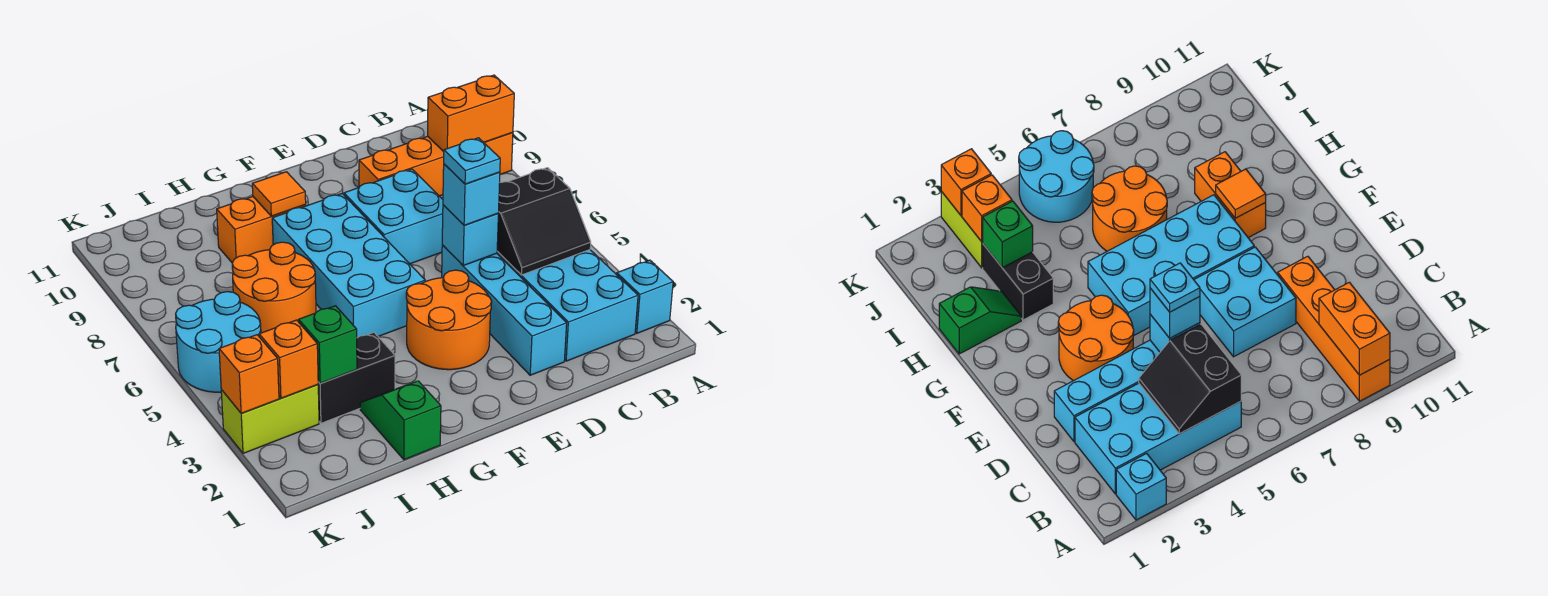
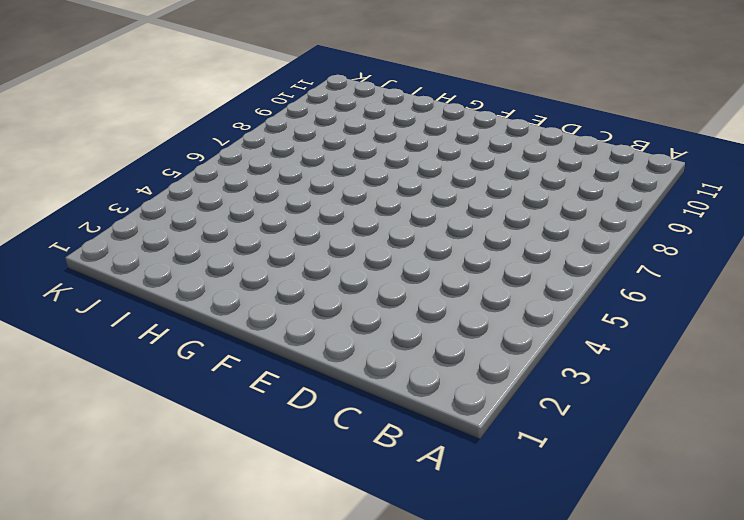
none -> cyan brick A2 level 1
none -> orange brick A9:D9 level 1
none -> cyan brick B2:C5 level 1

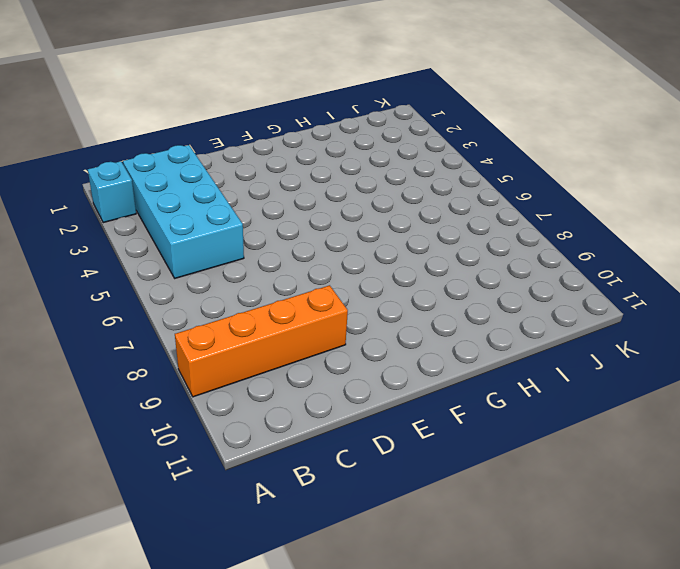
none -> cyan brick D2:D5 level 1
none -> cyan brick D7:E8 level 1
none -> orange round brick E3:F4 level 1

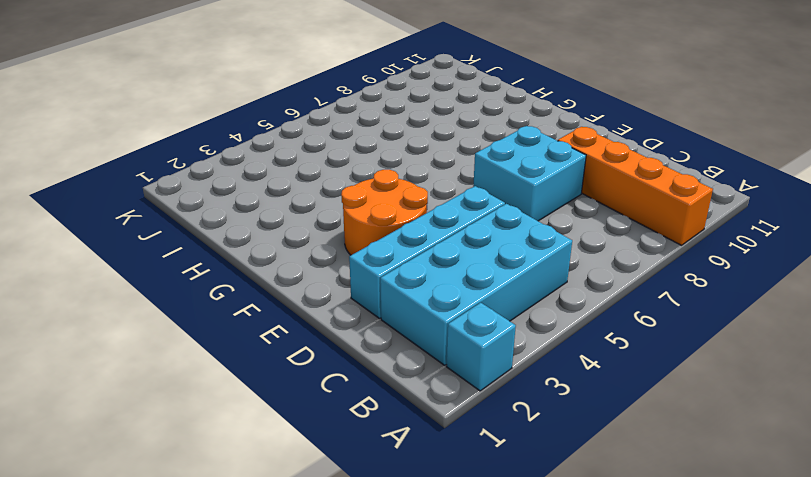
none -> cyan brick F5:G8 level 1
none -> orange brick G9:H9 level 1
none -> green slope H1:H2 level 1 top 1

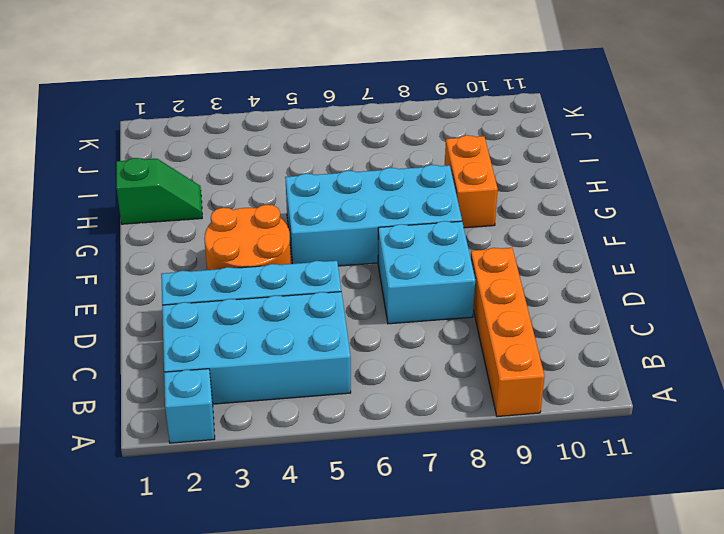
none -> black brick H3:I3 level 1
none -> orange round brick H6:I7 level 1
none -> lime brick J3:K3 level 1

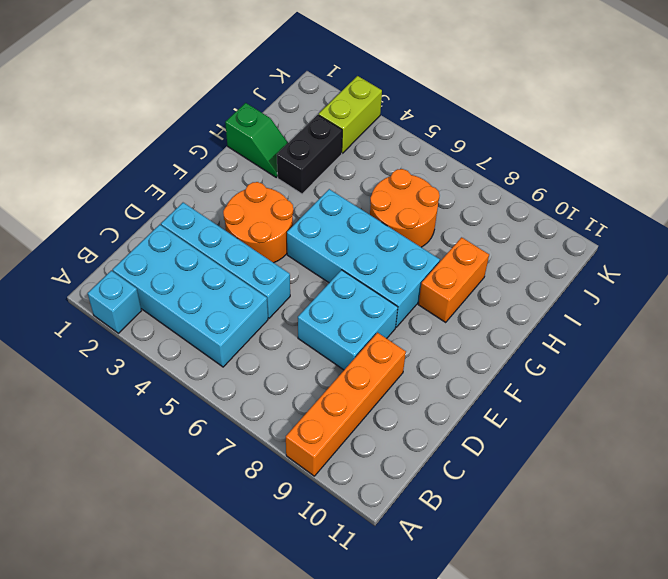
none -> cyan round brick J5:K6 level 1
none -> orange brick A9:B9 level 2
none -> black slope B4:C5 level 2 top 5

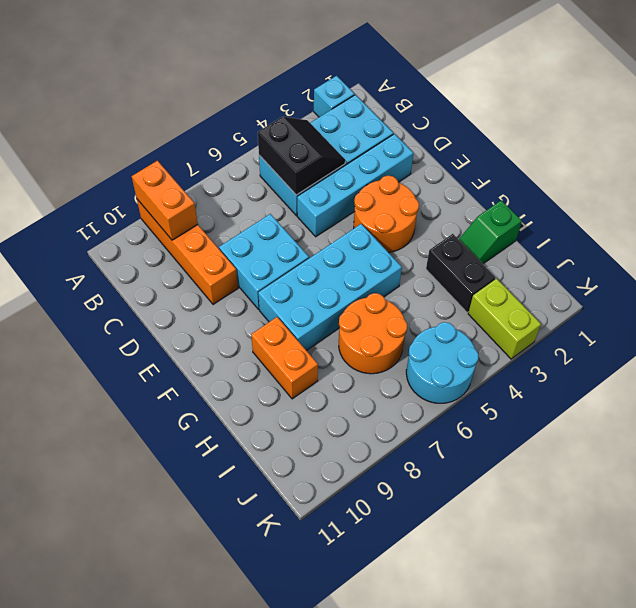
none -> cyan brick D5 level 2
none -> orange tile G9 level 2
none -> green brick I3 level 2

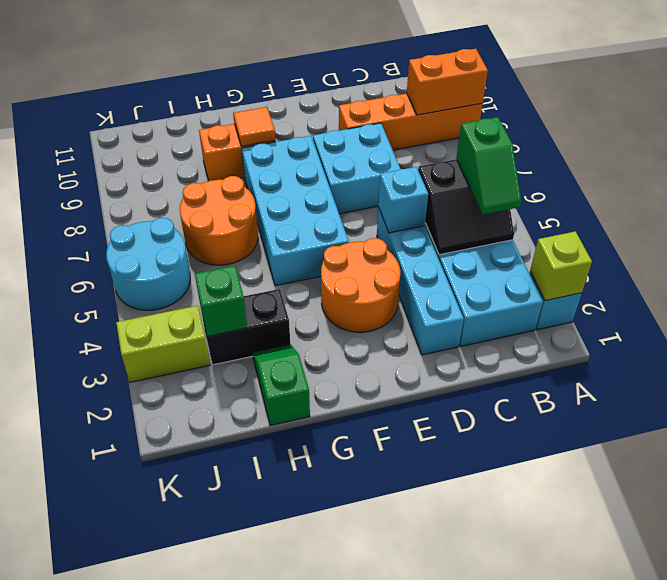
lime brick A2 level 2 -> none
green slope B4:B5 level 3 top 5 -> none
none -> orange brick J3 level 2
none -> orange brick K3 level 2
none -> cyan brick D5 level 3

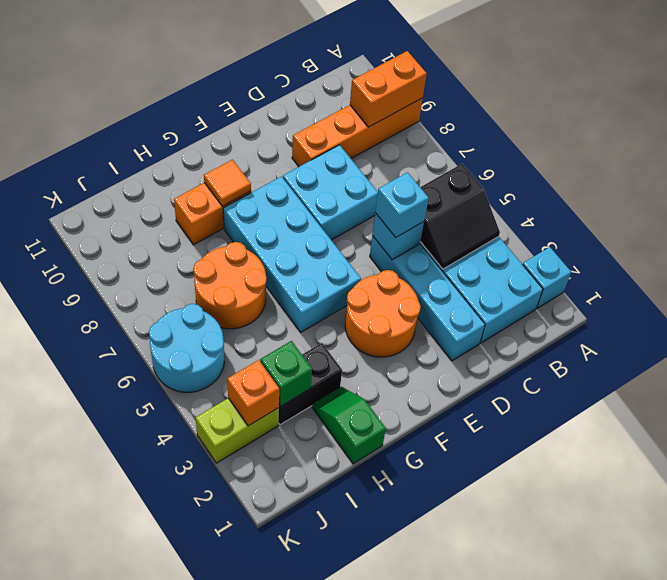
none -> orange brick K3 level 2
none -> cyan plate D5 level 4

